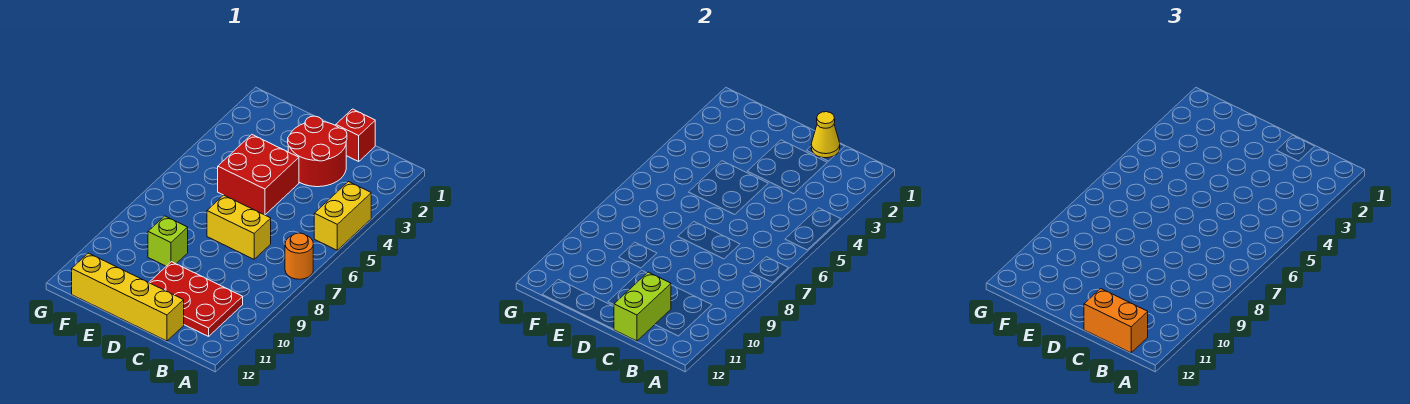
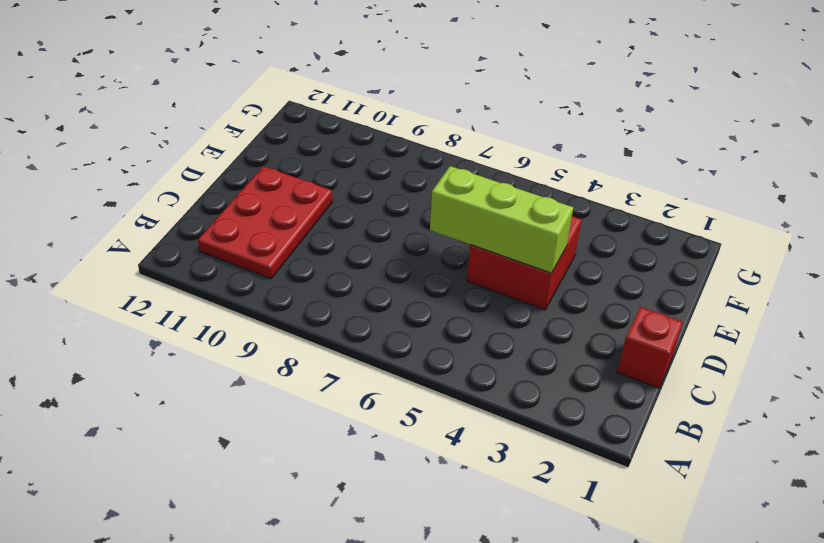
lime brick D4:D6 level 2 -> none
none -> yellow brick A4:A5 level 1
none -> orange round brick A7 level 1
none -> red round brick C2:D3 level 1

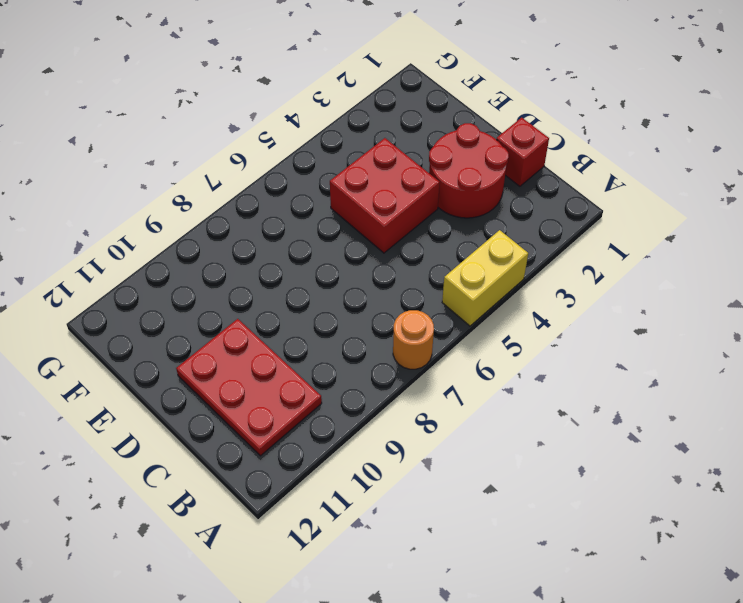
none -> yellow brick C7:D7 level 1
none -> yellow brick C12:F12 level 1
none -> lime brick E9 level 1

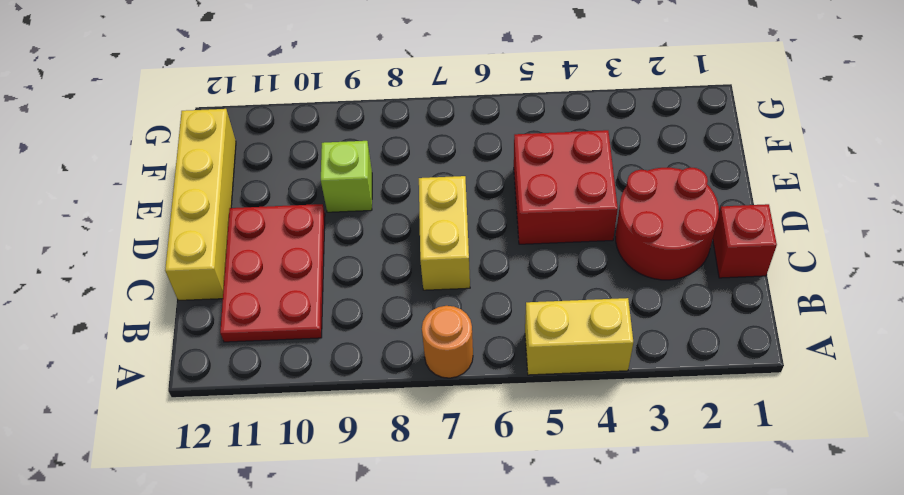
none -> yellow cone C1 level 2
none -> lime brick C11:C12 level 2
none -> orange brick B12:C12 level 3

